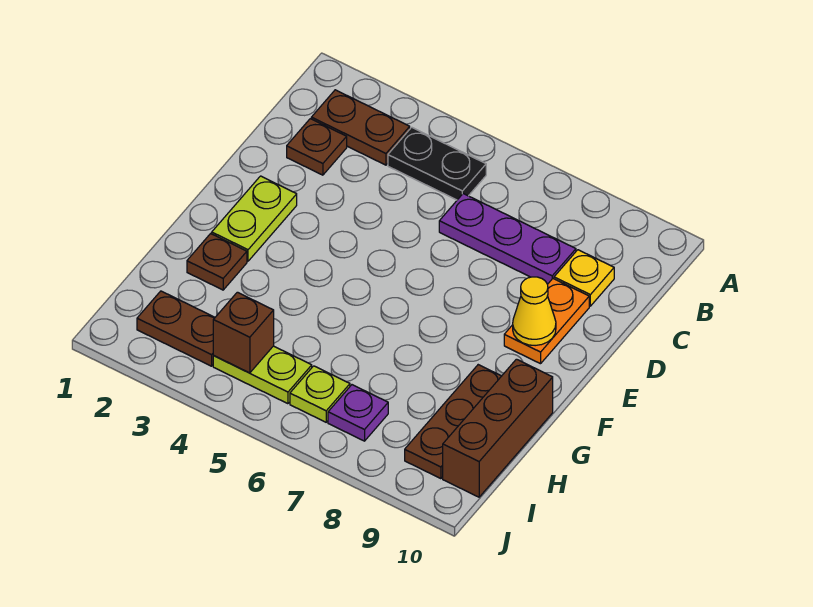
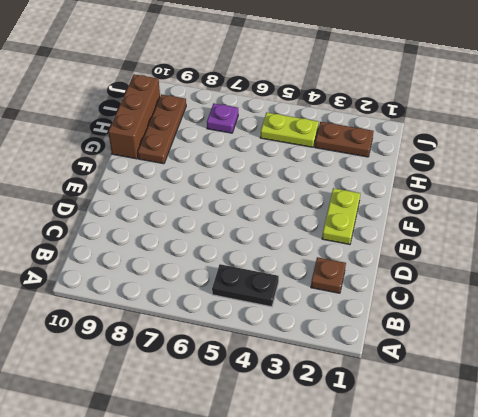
none -> brown plate B2:B3 level 1
none -> purple plate C6:C8 level 1
none -> yellow plate C9 level 1

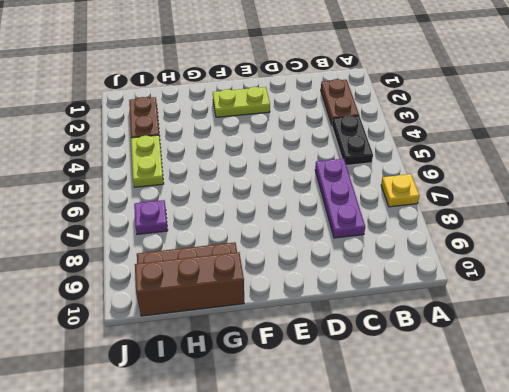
yellow plate A7 level 1 -> yellow plate C9 level 1
none -> brown plate C2 level 1
none -> orange plate D9:E9 level 1
none -> brown plate G2 level 1

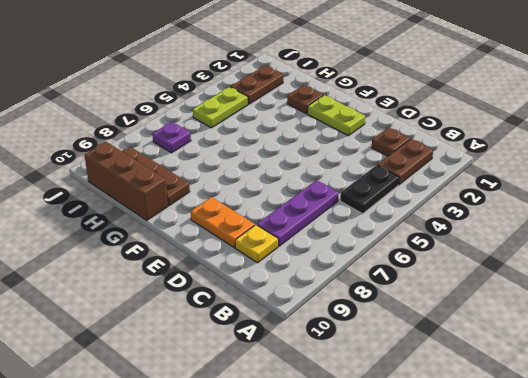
none -> lime plate I6 level 1
none -> yellow cone E9 level 2
none -> brown brick I4 level 2

